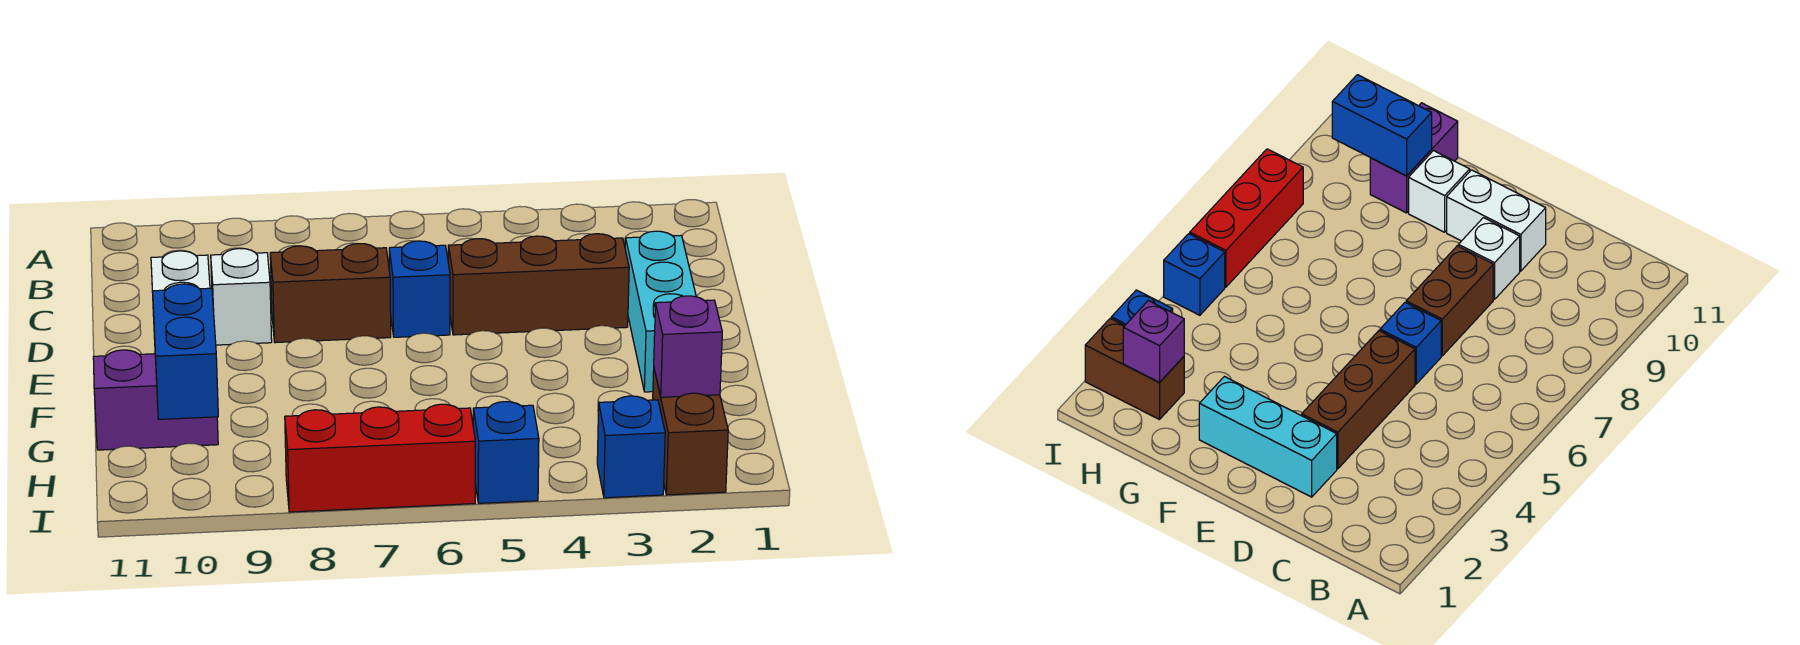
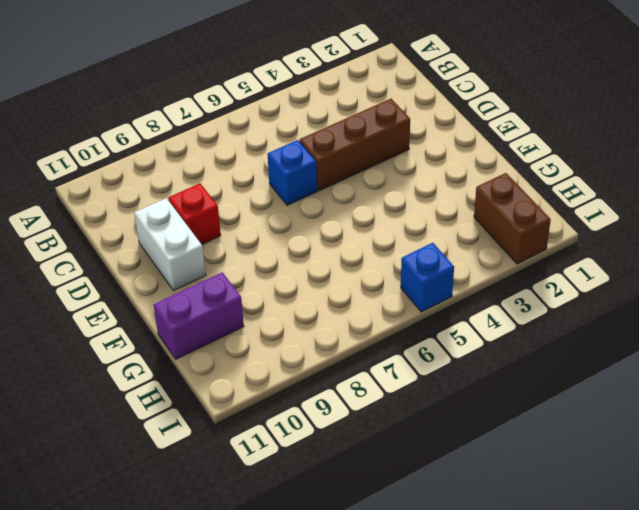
red brick D9 level 1 -> white brick D9 level 1
none -> cyan brick D2:F2 level 1
none -> brown brick D7:D8 level 1
none -> white brick F10 level 1

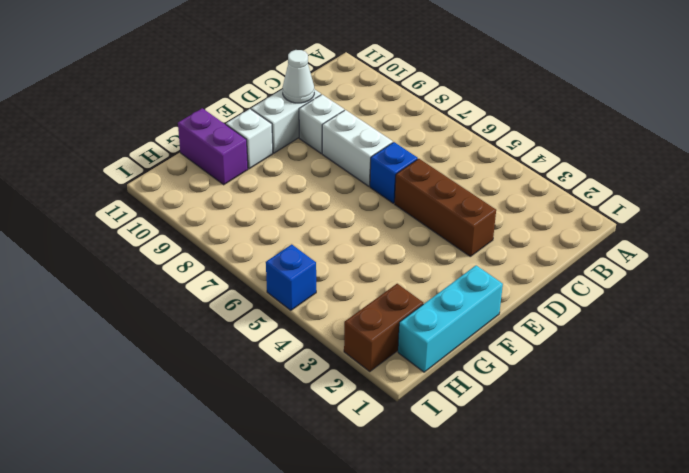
white brick D7:D8 level 1 -> brown brick D7:D8 level 1
white cone D10 level 2 -> none
cyan brick F1:H1 level 1 -> cyan brick D2:F2 level 1
none -> blue brick I3 level 1
none -> red brick I6:I8 level 1
none -> blue brick G10:H10 level 2

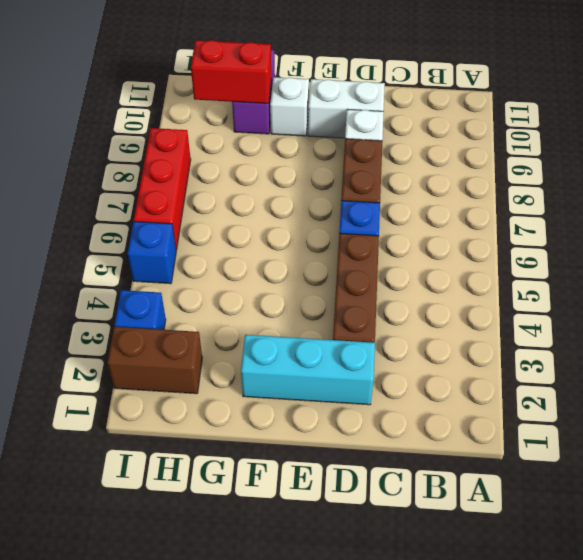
red brick G10:H10 level 2 -> blue brick G10:H10 level 2
none -> purple brick H2 level 2

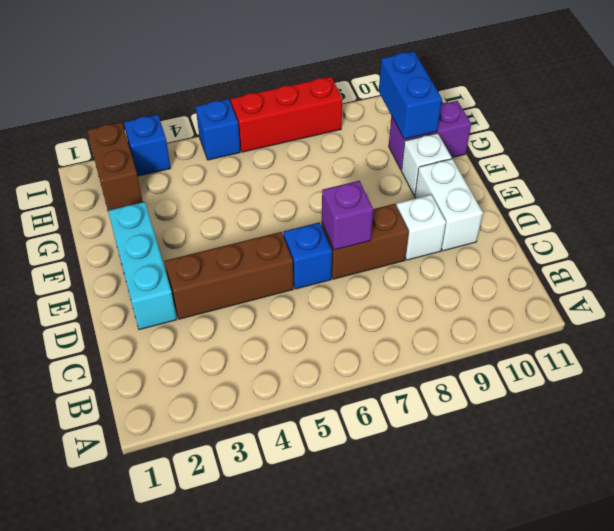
purple brick D7 level 2 -> purple brick H2 level 2

